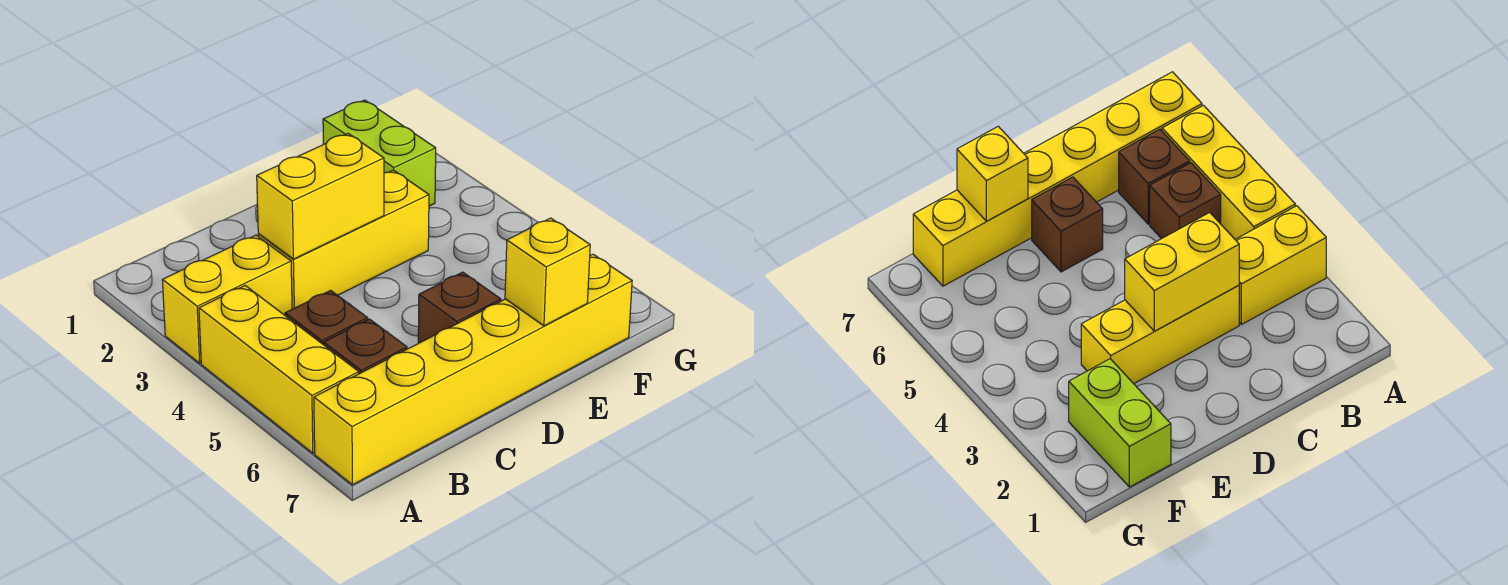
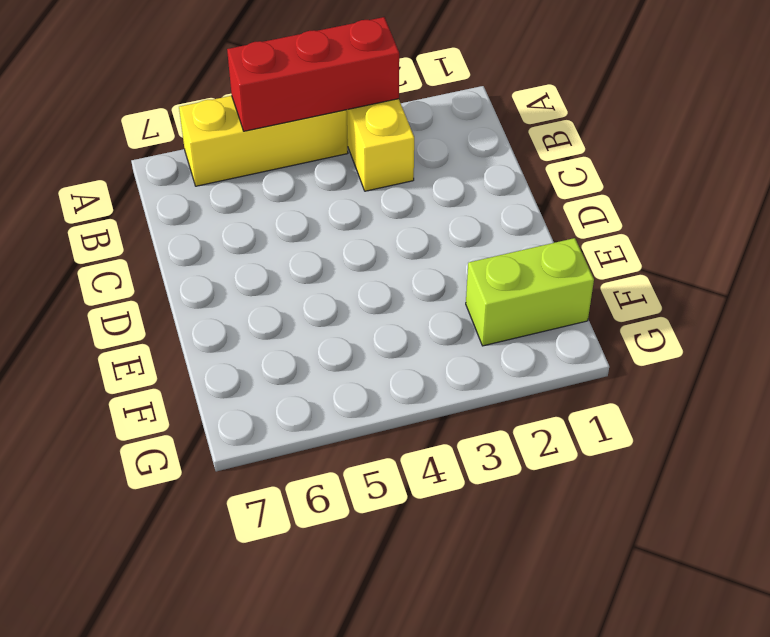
red brick A3:A5 level 2 -> none
none -> yellow brick A7:F7 level 1
none -> brown brick B5 level 1

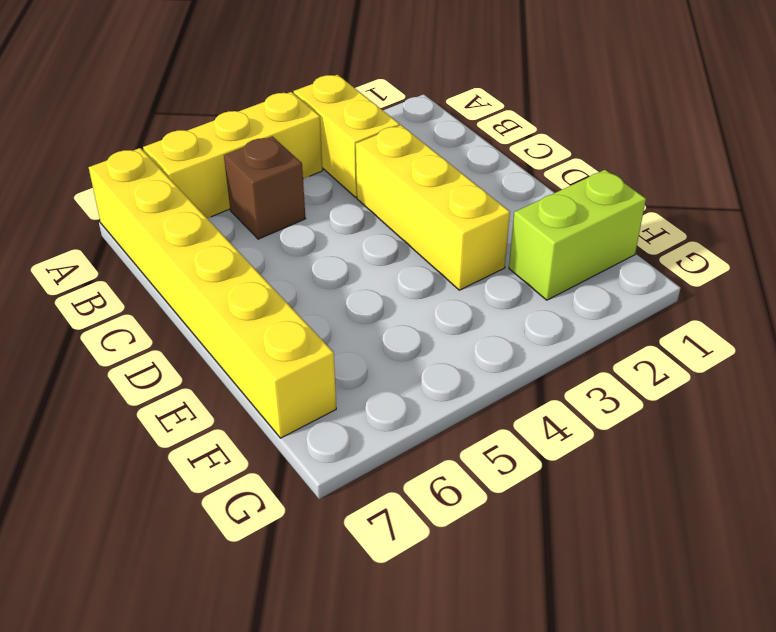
none -> brown brick B6 level 1
none -> brown brick D6 level 1

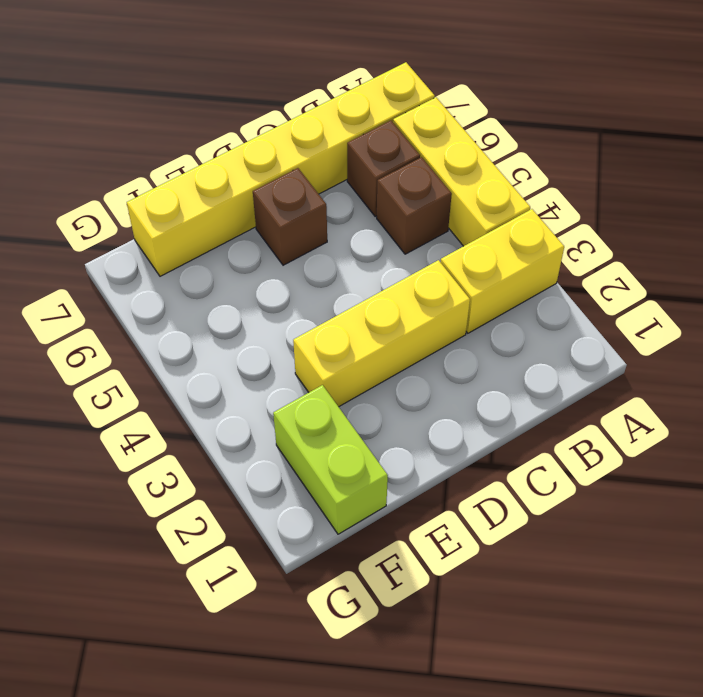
none -> yellow brick C3:D3 level 2
none -> yellow brick E7 level 2

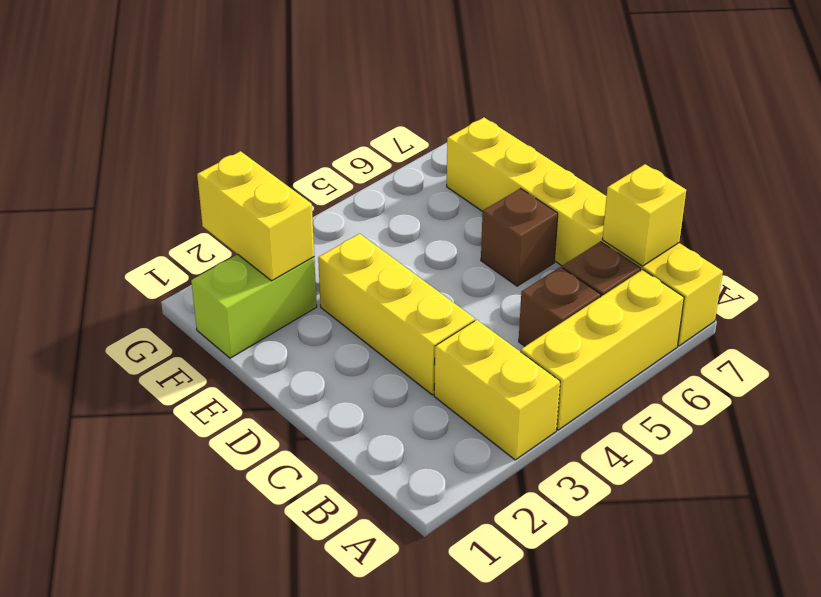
yellow brick B7 level 2 -> yellow brick E7 level 2
yellow brick F2:G2 level 2 -> yellow brick C3:D3 level 2

